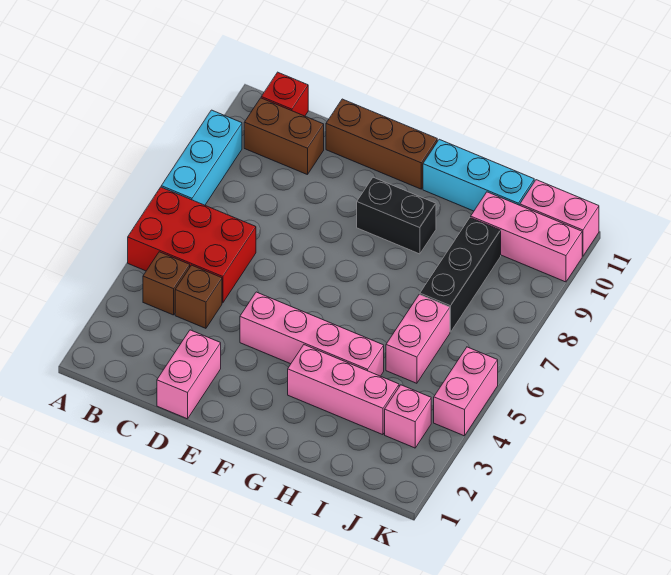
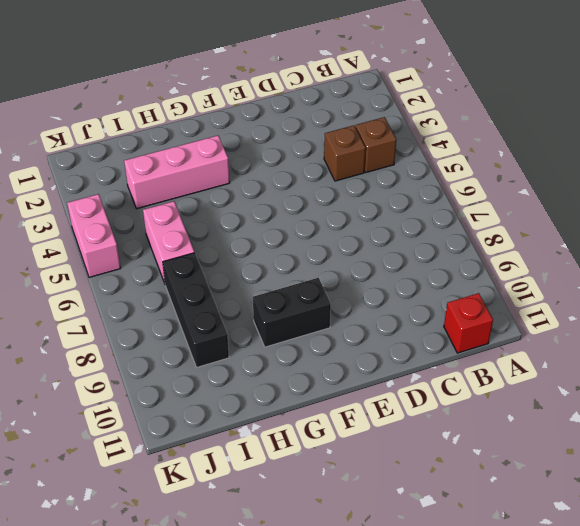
none -> red brick A5:C6 level 1
none -> cyan brick A7:A9 level 1
none -> brown brick B10:C10 level 1

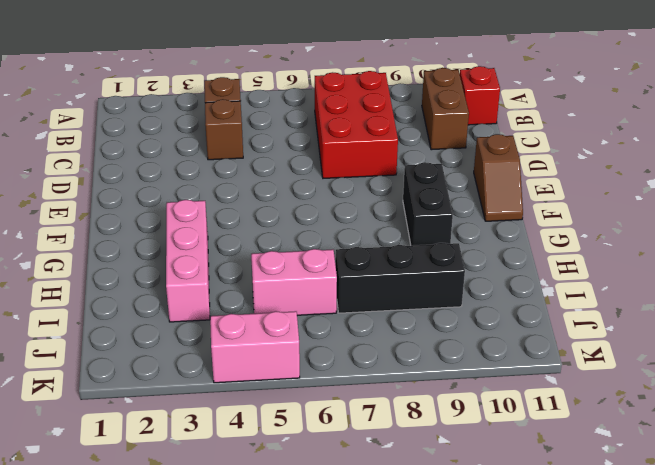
red brick B7:D8 level 1 -> red brick A5:C6 level 1
brown slope E11:F11 level 1 top E -> brown brick D11:F11 level 1
none -> cyan brick A7:A9 level 1
none -> pink brick D1:D2 level 1
none -> pink brick E4:H4 level 1

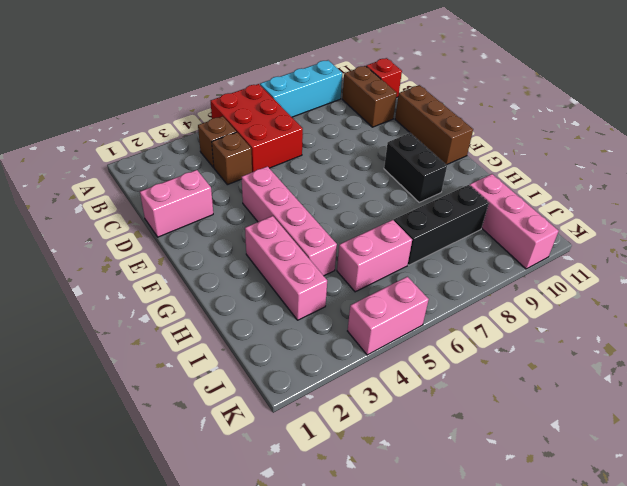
none -> cyan brick G11:I11 level 1
none -> pink brick J3 level 1
none -> pink brick J11:K11 level 1

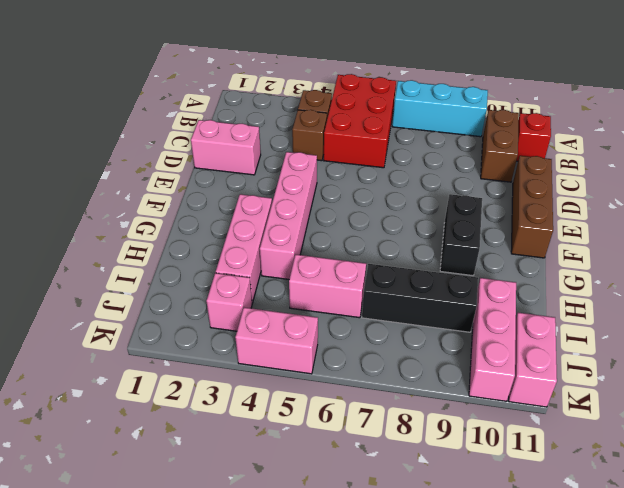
none -> cyan brick G11:I11 level 1

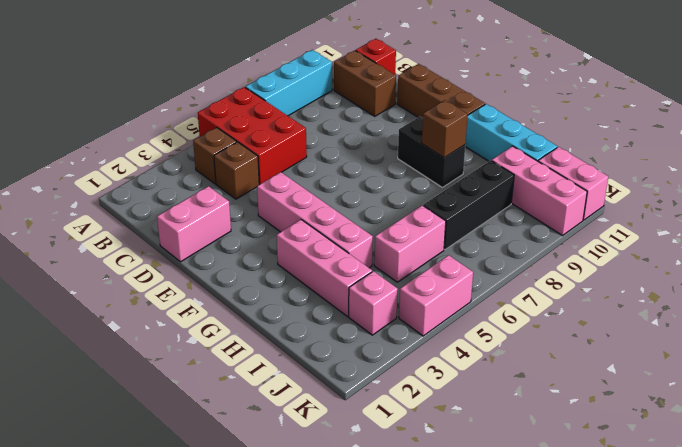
brown brick G9 level 2 -> none

